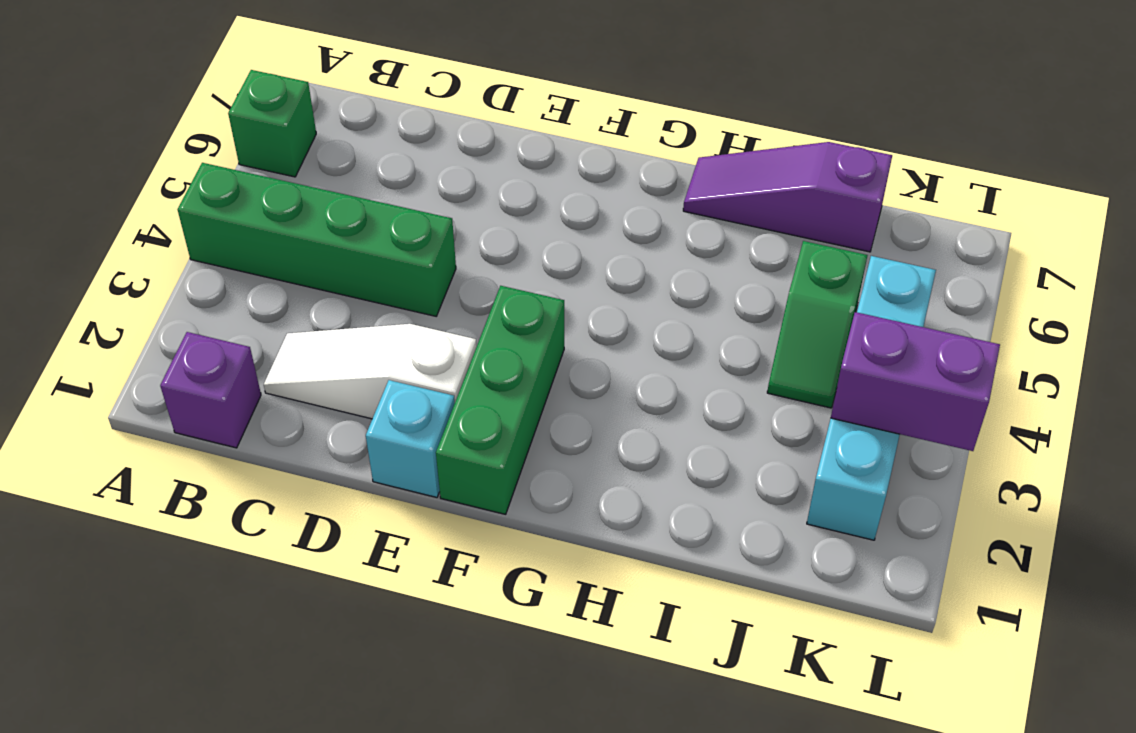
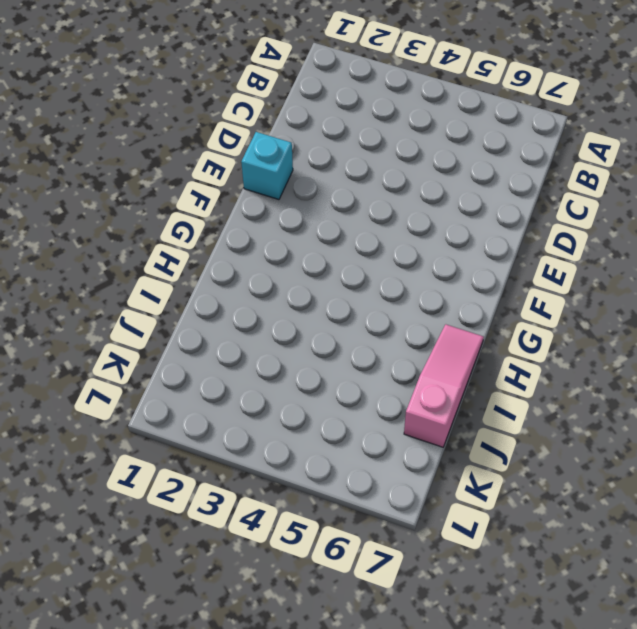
pink slope H7:J7 level 1 top J -> purple slope H7:J7 level 1 top J
none -> green brick A4:D4 level 1
none -> green brick A6 level 1

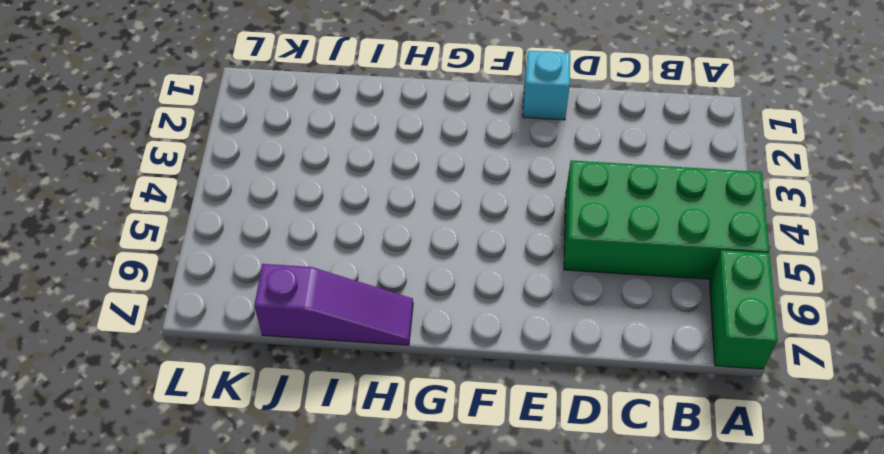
green brick A4:D5 level 1 -> green brick A4:D4 level 1
green brick A6:A7 level 1 -> green brick A6 level 1
none -> purple brick B1 level 1
none -> white slope C2:E2 level 1 top E

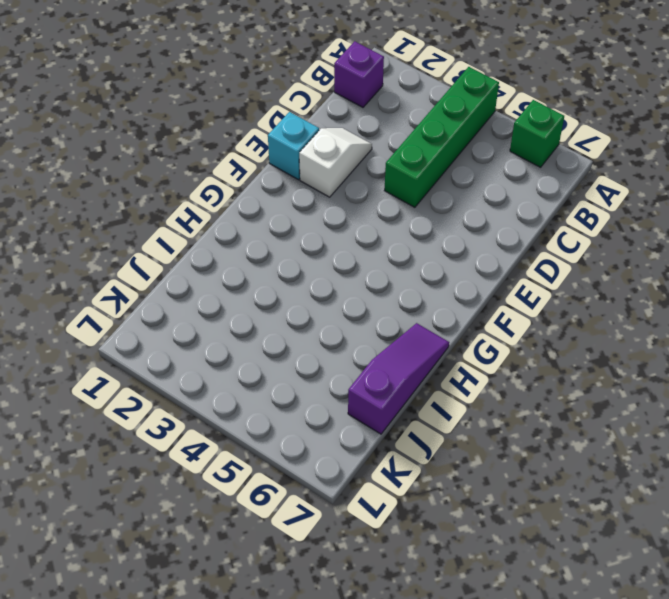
white slope D2:E2 level 1 top E -> white slope C2:E2 level 1 top E
none -> green brick F1:F3 level 1
none -> green slope J4:J5 level 1 top 5

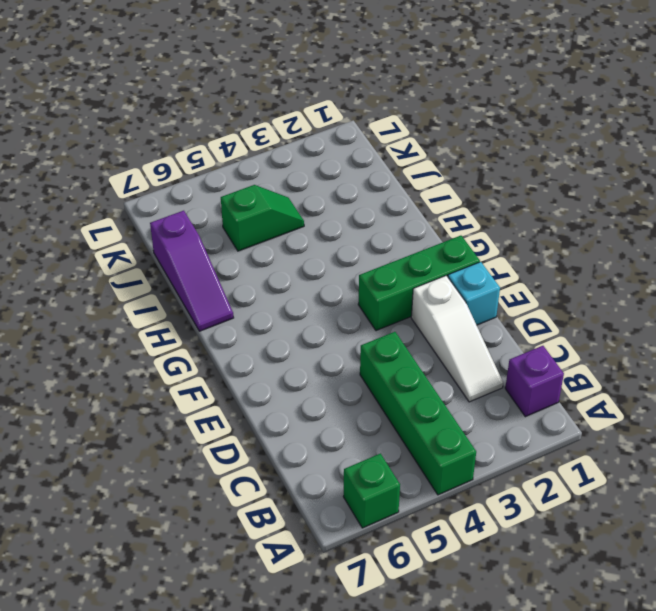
none -> cyan brick K2:K5 level 1
none -> purple brick K3:L3 level 2

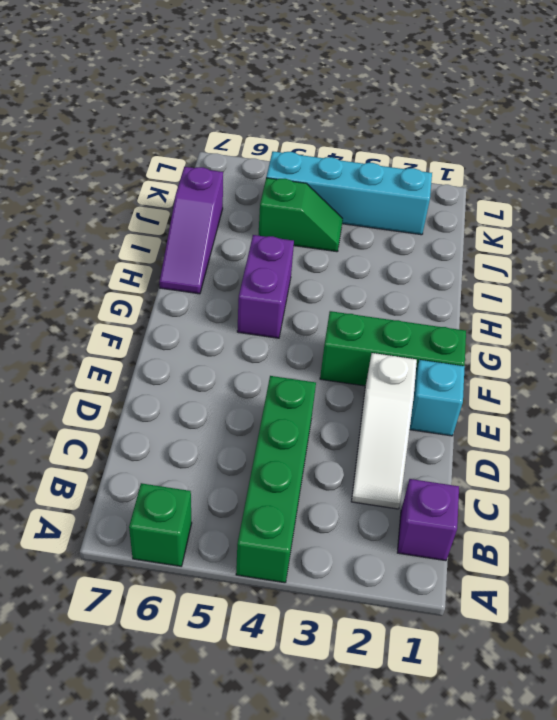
purple brick G5:H5 level 1 -> purple brick K3:L3 level 2

